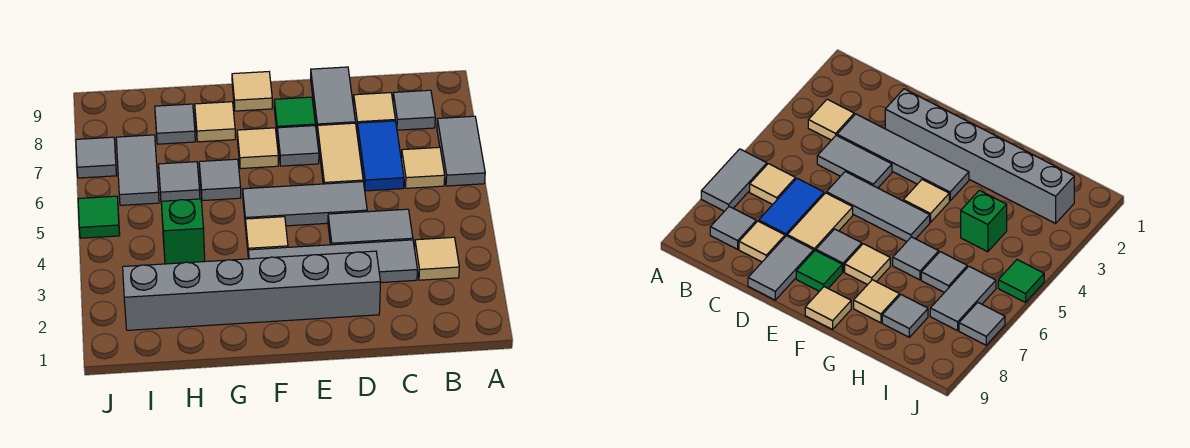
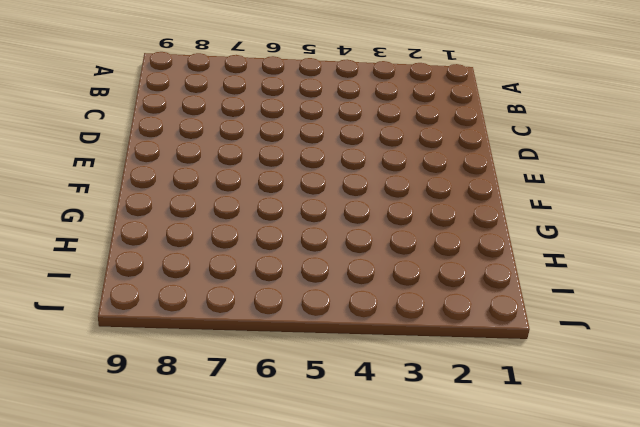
none -> grey tile A6:A7 level 1
none -> tan tile B3 level 1
none -> tan tile B6 level 1

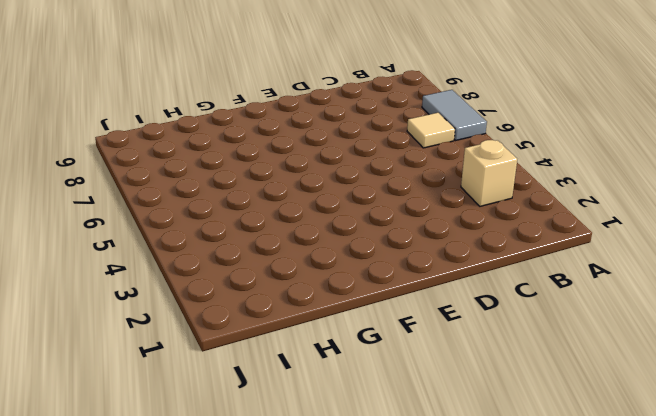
tan brick B3 level 1 -> tan tile B3 level 1
none -> grey tile B8 level 1
none -> grey tile C3:F3 level 1
none -> grey tile C4:D4 level 1

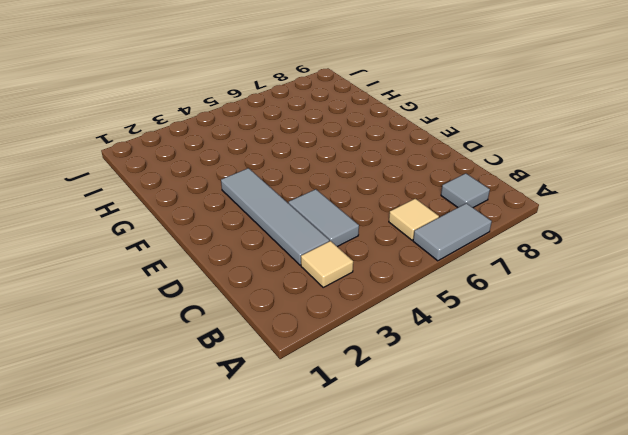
none -> blue tile C6:C7 level 1
none -> tan tile C8 level 1
none -> grey brick D2:I2 level 1

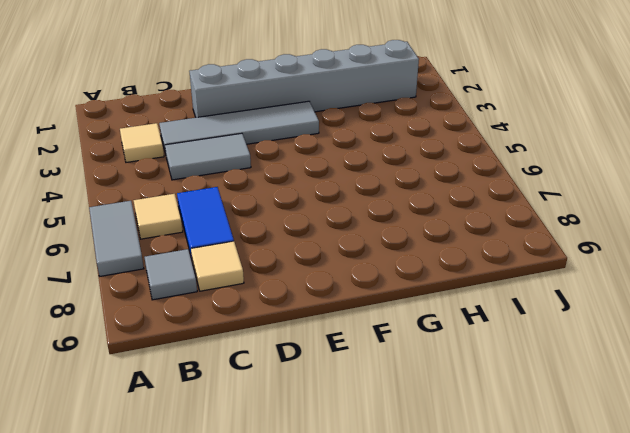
none -> grey tile D5:F5 level 1
none -> tan tile D6:D7 level 1
none -> grey tile D8:D9 level 1

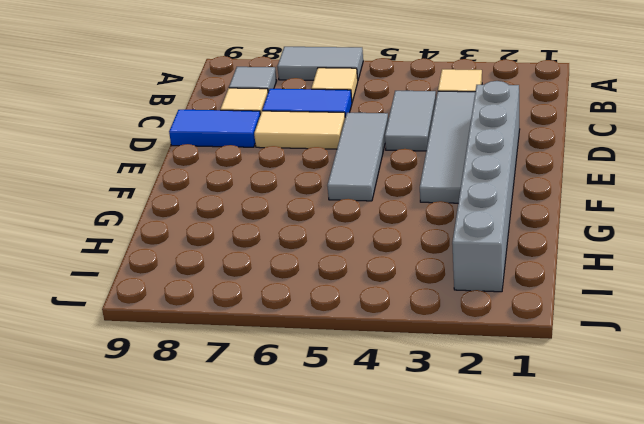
blue tile D8:D9 level 1 -> grey tile D8:D9 level 1
none -> grey tile E7 level 1
none -> green tile E8 level 1
none -> tan tile F4 level 1

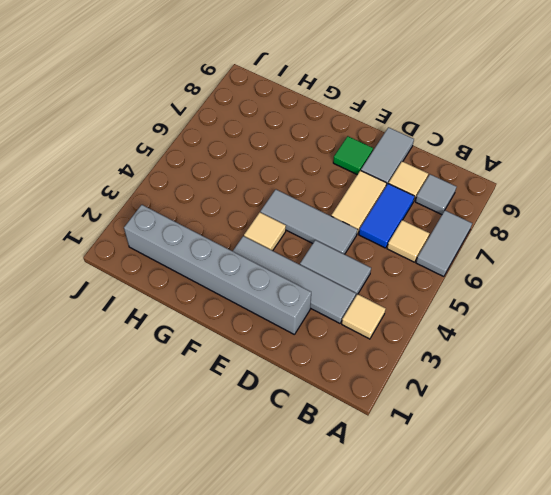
none -> grey tile E7 level 1
none -> tan tile F7 level 1
none -> tan tile F9 level 1

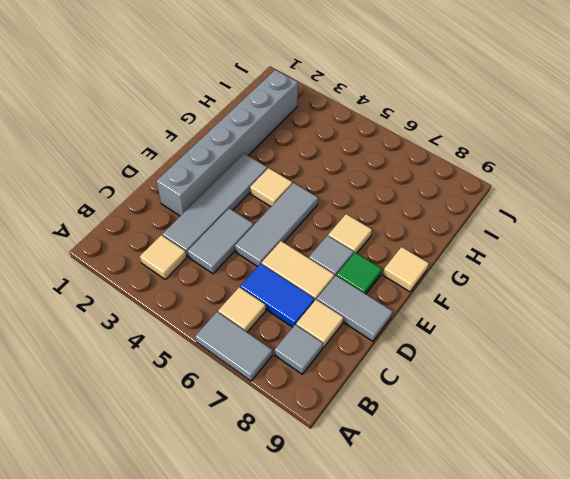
none -> grey tile G6 level 1
none -> tan tile G8 level 1
none -> green brick H4 level 1

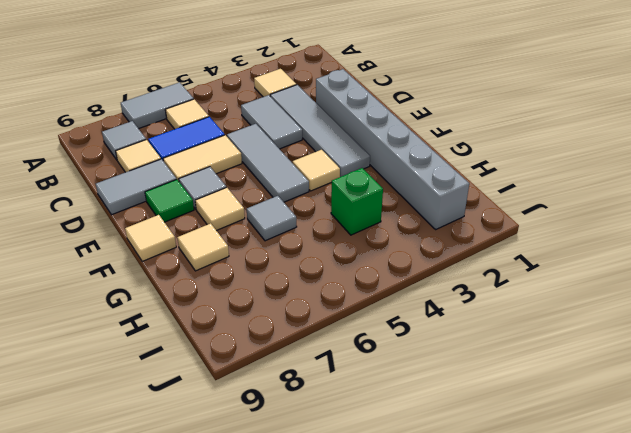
none -> grey tile H6 level 1
none -> grey tile H8 level 1
none -> grey tile I6:I7 level 1

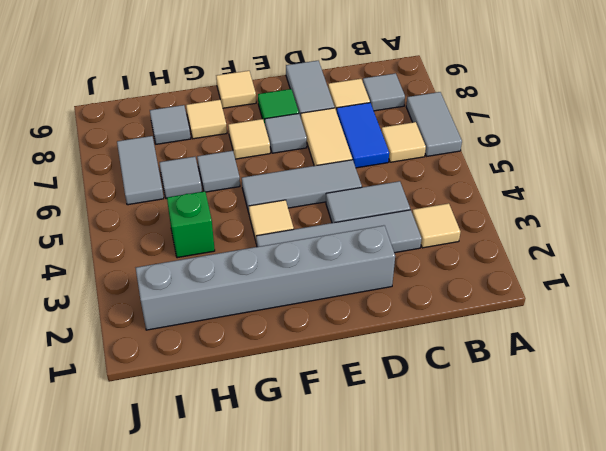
none -> green tile J5 level 1
none -> grey tile J7 level 1

